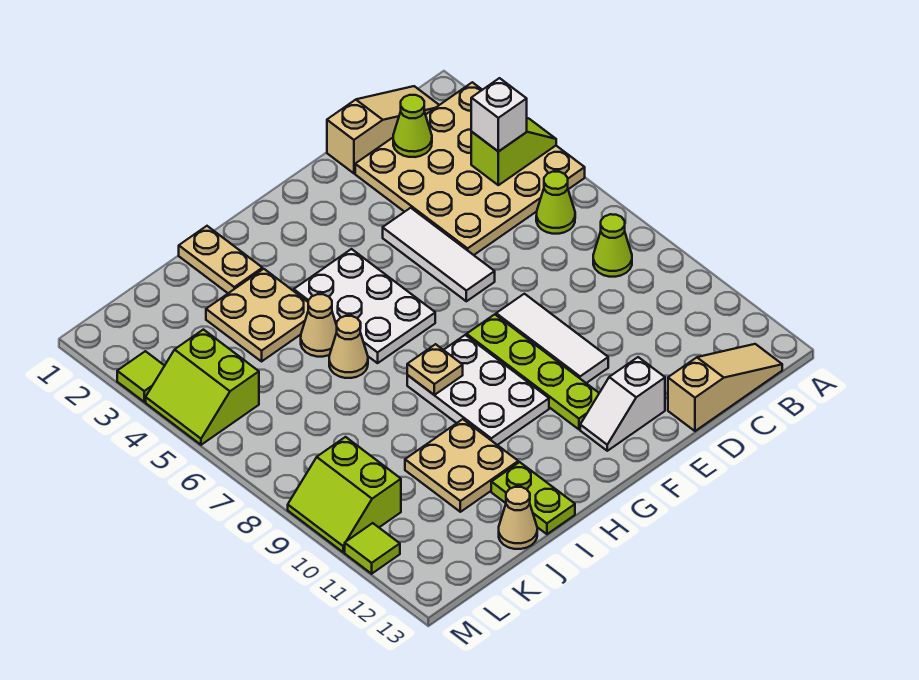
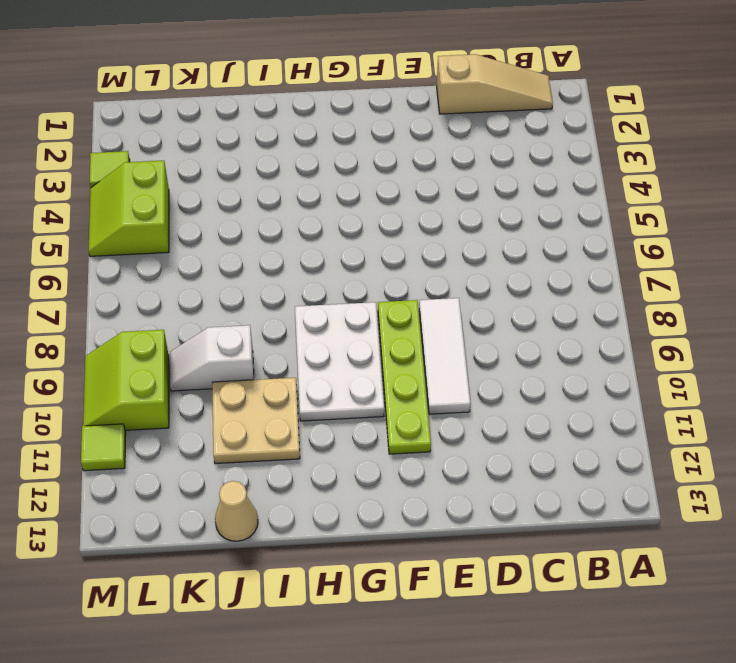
white slope J9:K9 level 1 top J -> white slope E12:F12 level 1 top E
none -> tan plate A2:D5 level 1
none -> lime cone B6 level 1
none -> lime cone B8 level 1

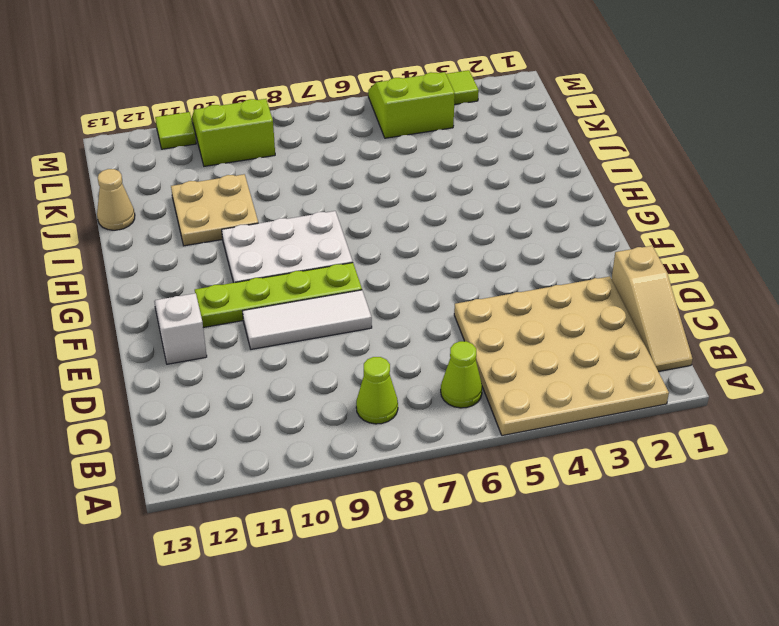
none -> tan slope B13:D13 level 1 top D
none -> white tile E4:E6 level 1
none -> white plate G4:H6 level 1

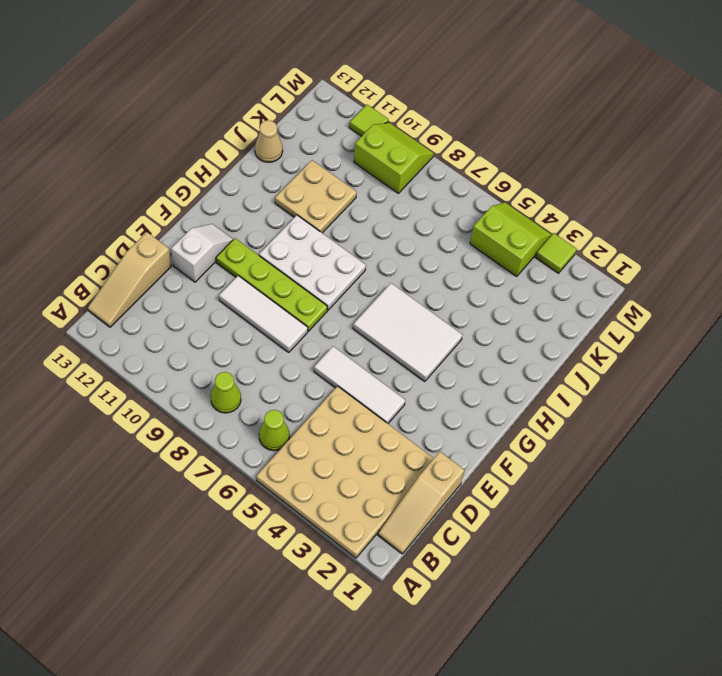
white tile G4:H6 level 1 -> white plate G4:H6 level 1
none -> tan plate I1:I2 level 1
none -> tan plate I3:J4 level 1
none -> tan cone I5 level 1

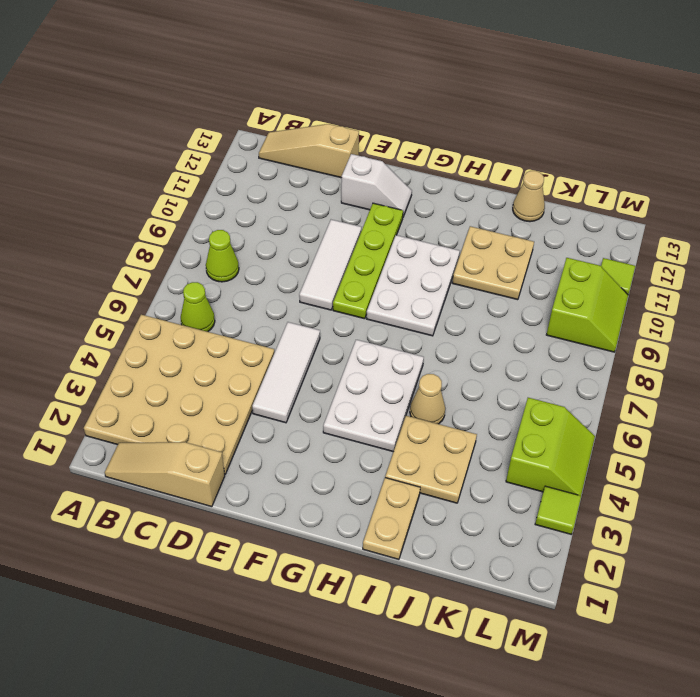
none -> tan cone I6 level 1
none -> lime plate I12:I13 level 1
none -> lime slope A4:B4 level 2 top B

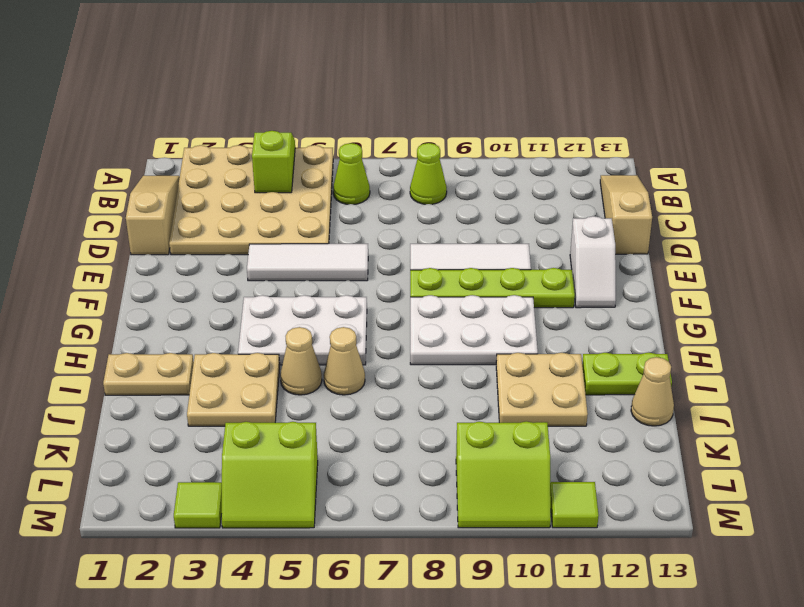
none -> lime cone C2 level 2
none -> tan plate H8 level 2
none -> white brick B4 level 3

